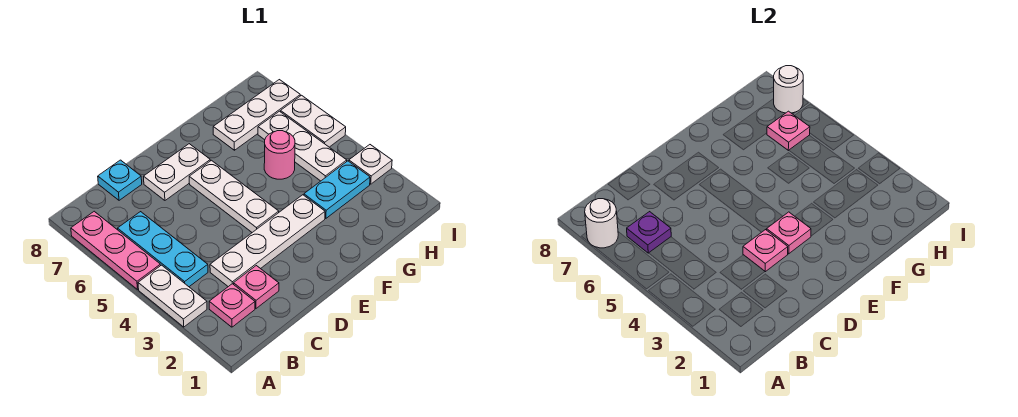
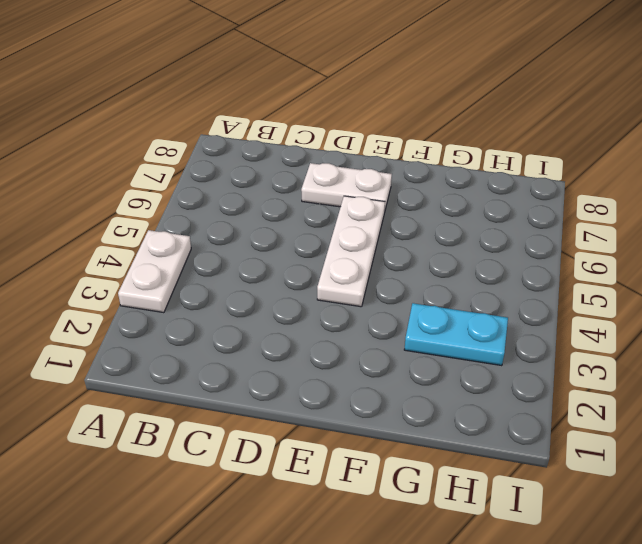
none -> pink plate A5:A7 level 1
none -> pink plate B2 level 1
none -> cyan plate B4:B6 level 1

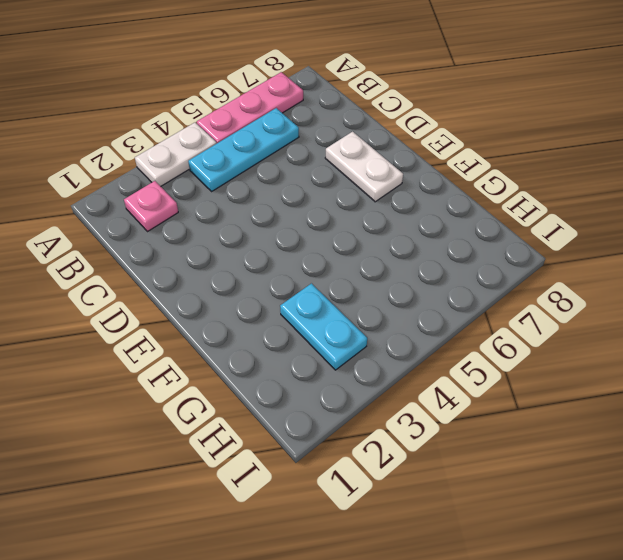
none -> pink plate C2 level 1
none -> white plate C3:F3 level 1
none -> cyan plate C8 level 1

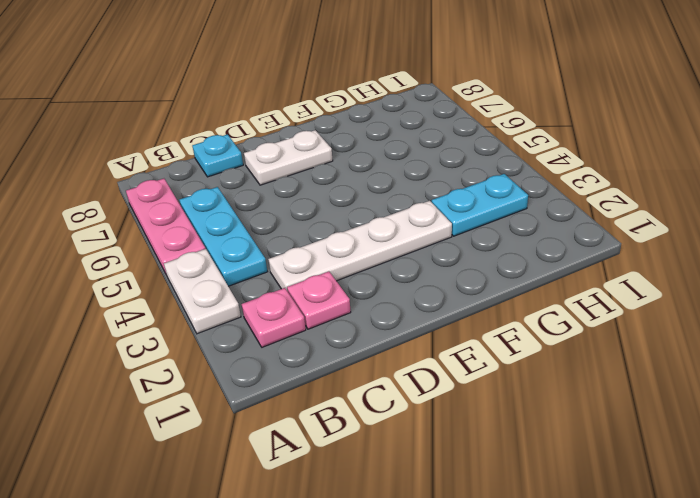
none -> white plate E4:E6 level 1
none -> pink round brick G5 level 1
none -> white plate G7:I7 level 1

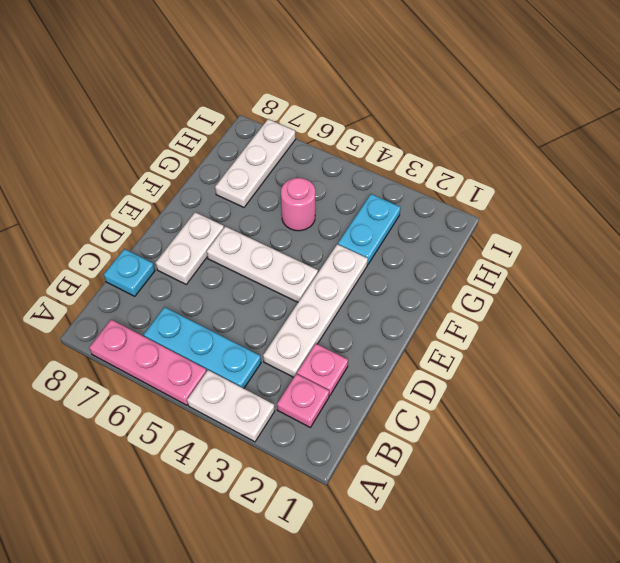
none -> white plate H4:H6 level 1
none -> white plate I3 level 1
none -> white plate I5:I6 level 1

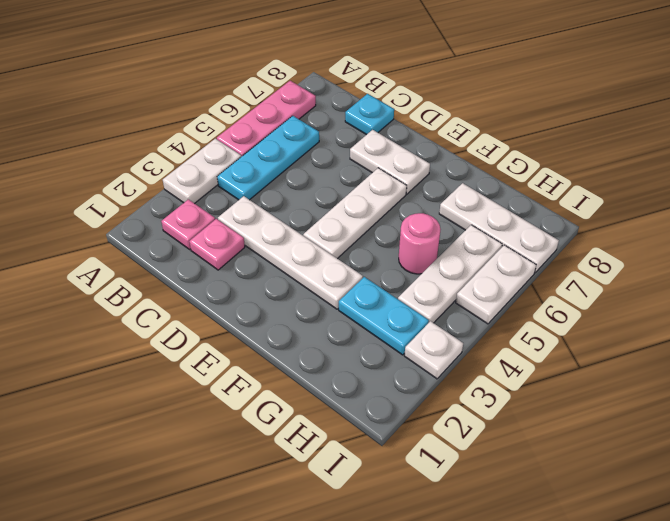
none -> white round brick A7 level 2
none -> purple plate B6 level 2
none -> pink plate D3 level 2

